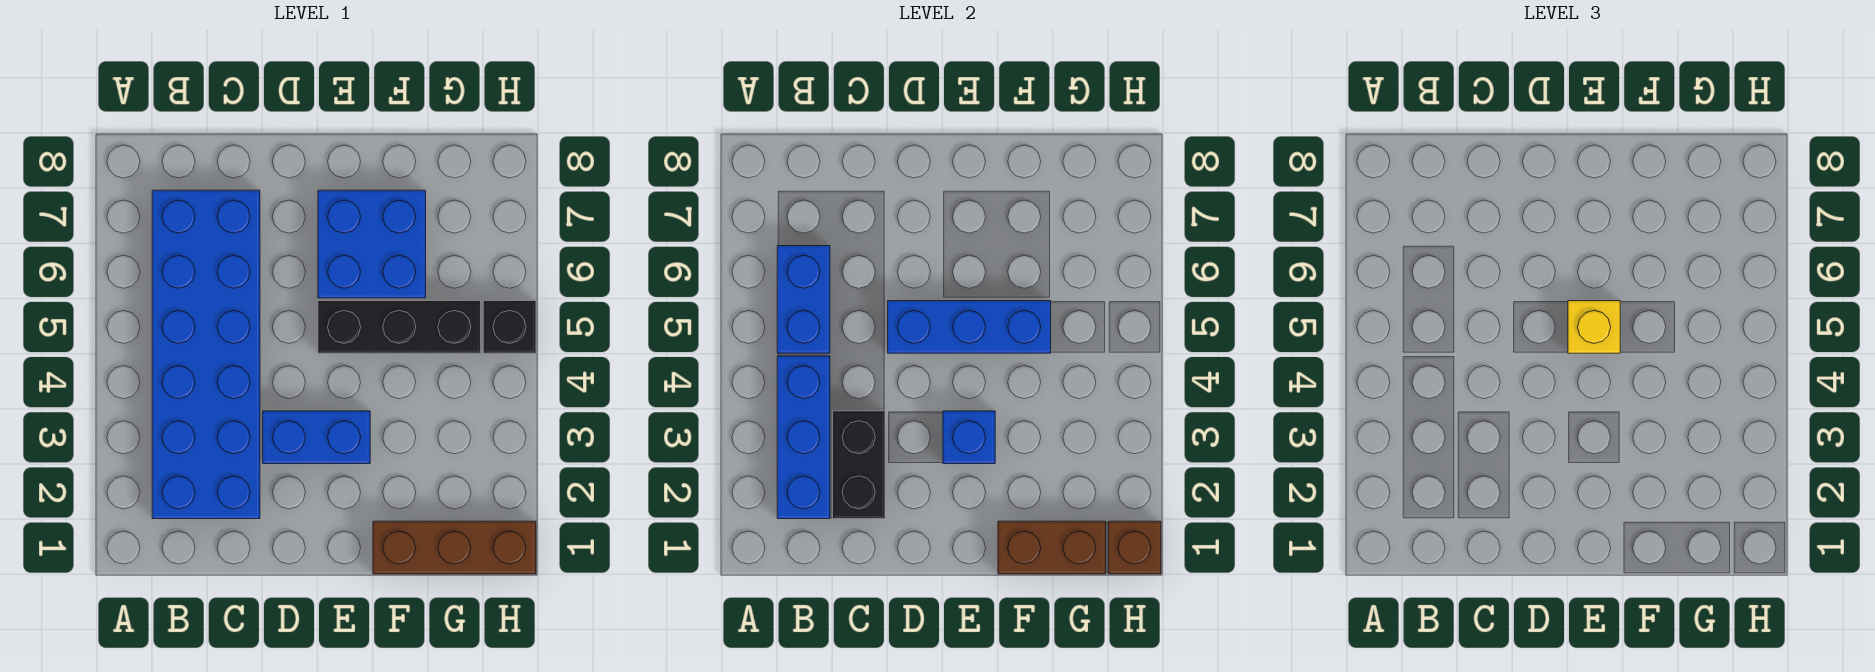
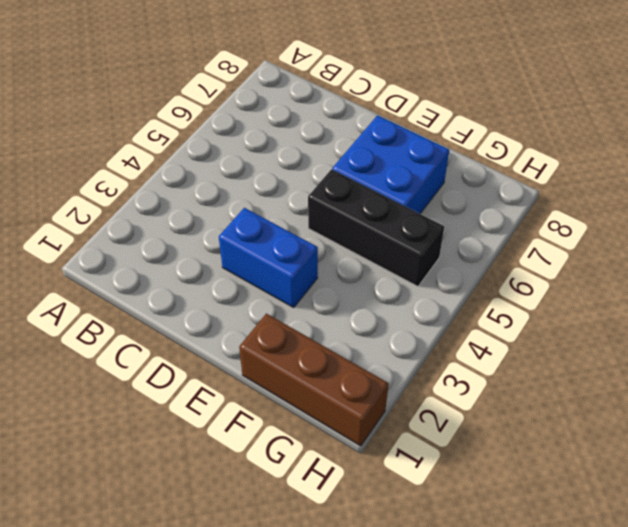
none -> blue brick B2:C7 level 1
none -> black brick H5 level 1
none -> blue brick B2:B4 level 2

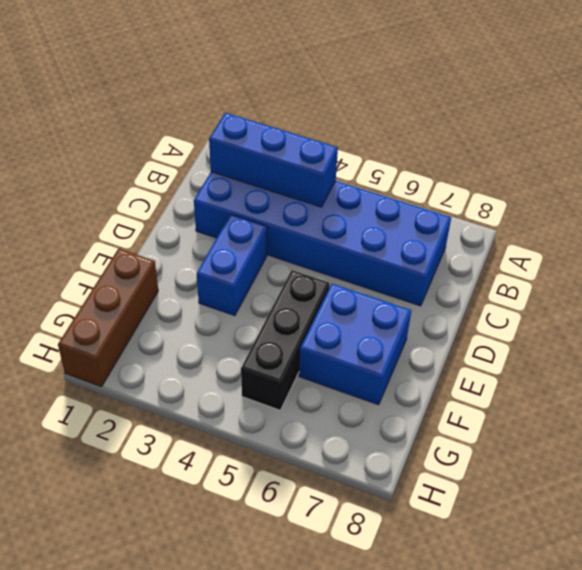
none -> black brick H5 level 1
none -> blue brick B5:B6 level 2
none -> black brick C2:C3 level 2

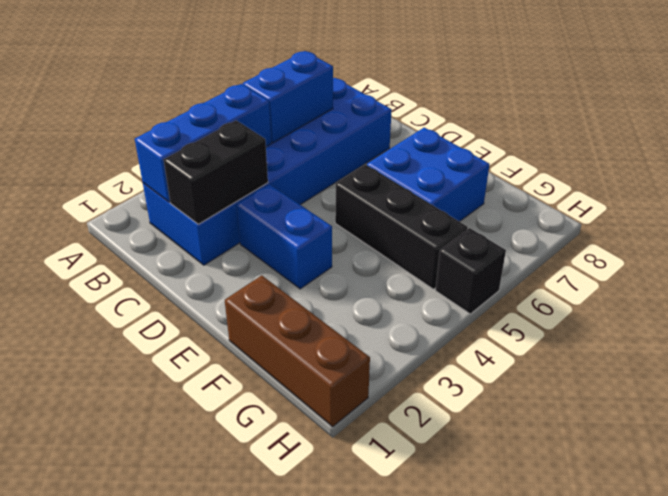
none -> blue brick D5:F5 level 2
none -> blue brick E3 level 2
none -> brown brick F1:G1 level 2

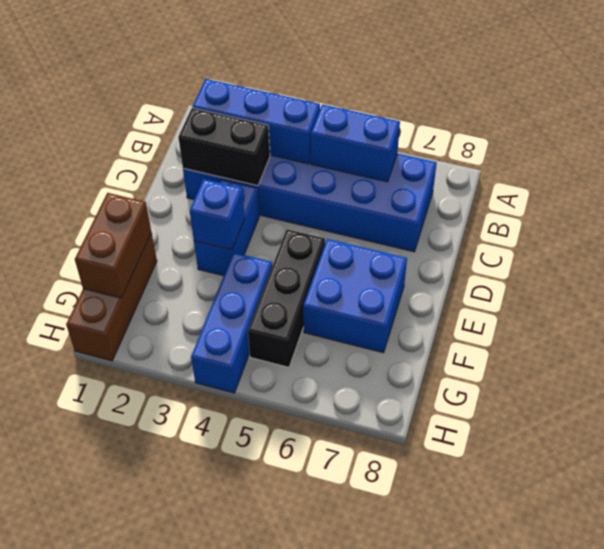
blue brick F4:H4 level 1 -> blue brick D5:F5 level 2
none -> black brick H5 level 1
none -> brown brick H1 level 2
none -> yellow brick E5 level 3

